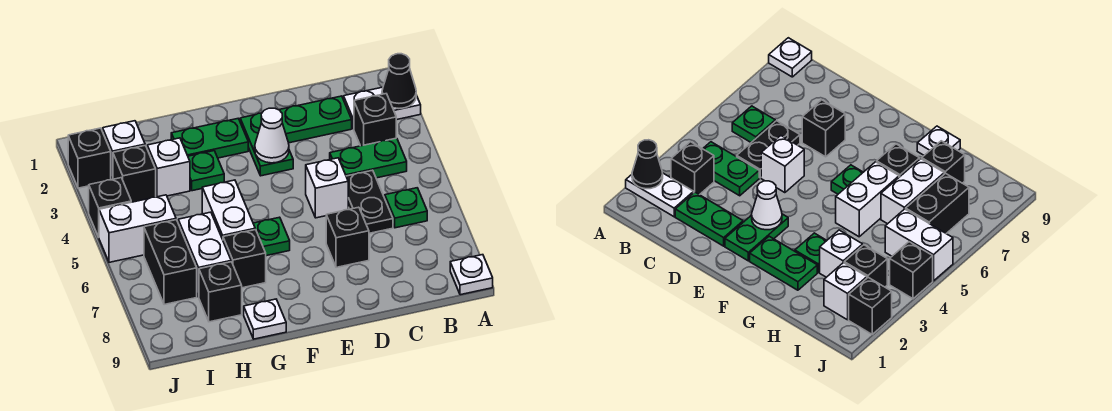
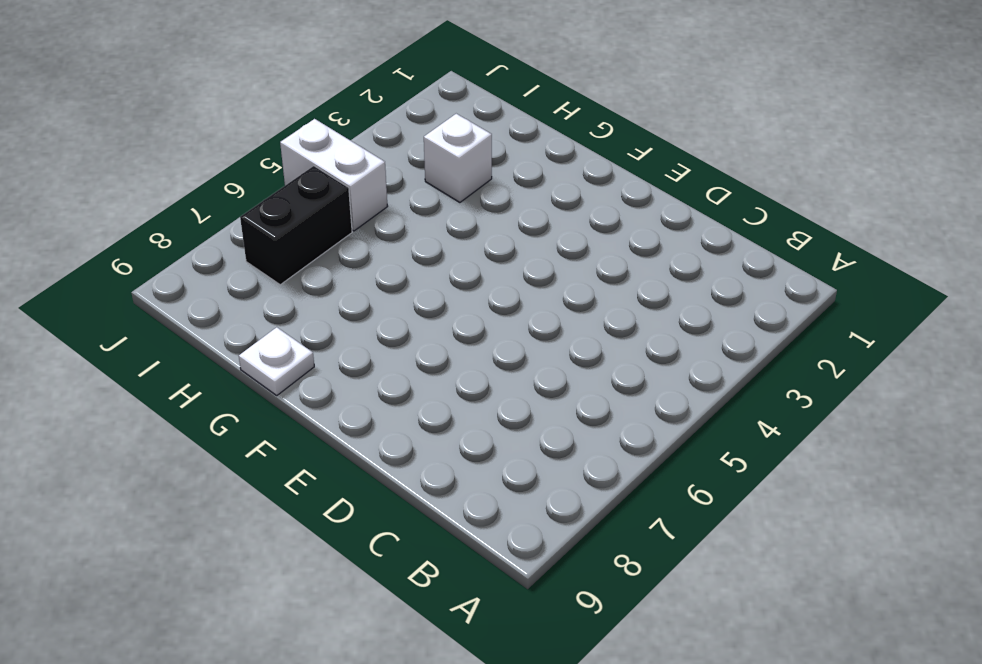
none -> white plate A2:B2 level 1
none -> white plate A9 level 1
none -> black brick B3 level 1

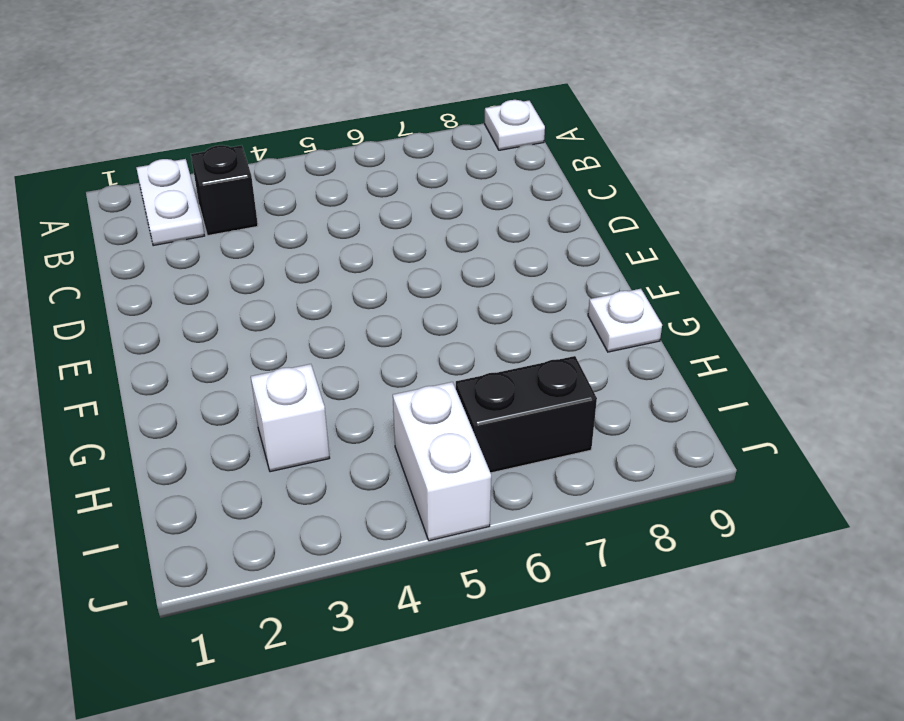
none -> green plate B4:C4 level 1
none -> green plate B6 level 1
none -> green plate C2:D2 level 1

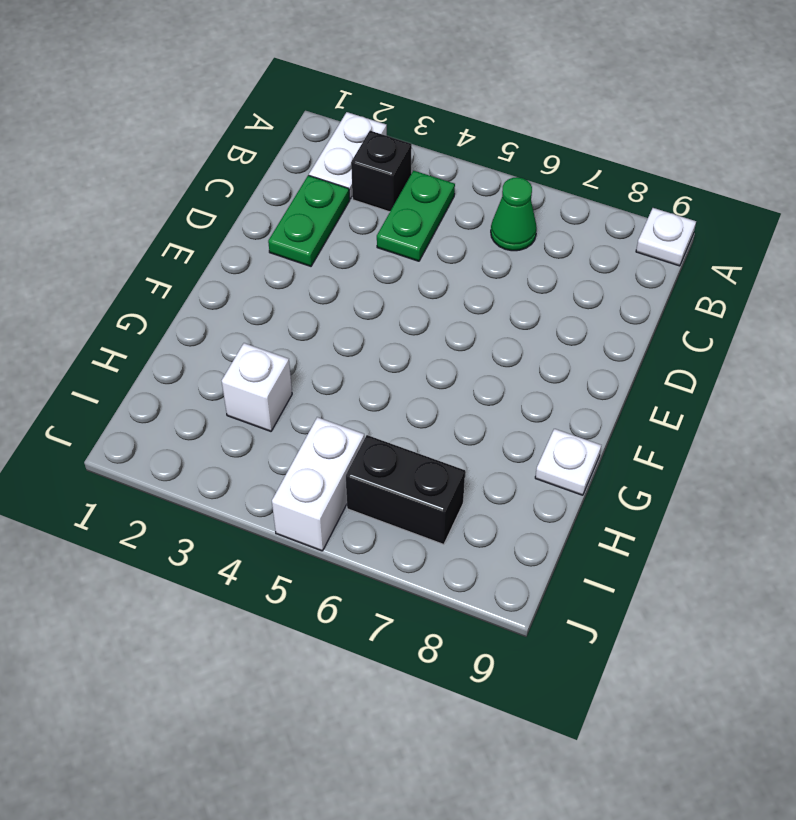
green cone B6 level 1 -> green plate B6 level 1
none -> black plate C5:C6 level 1
none -> white brick D5 level 1
none -> black brick D7 level 1

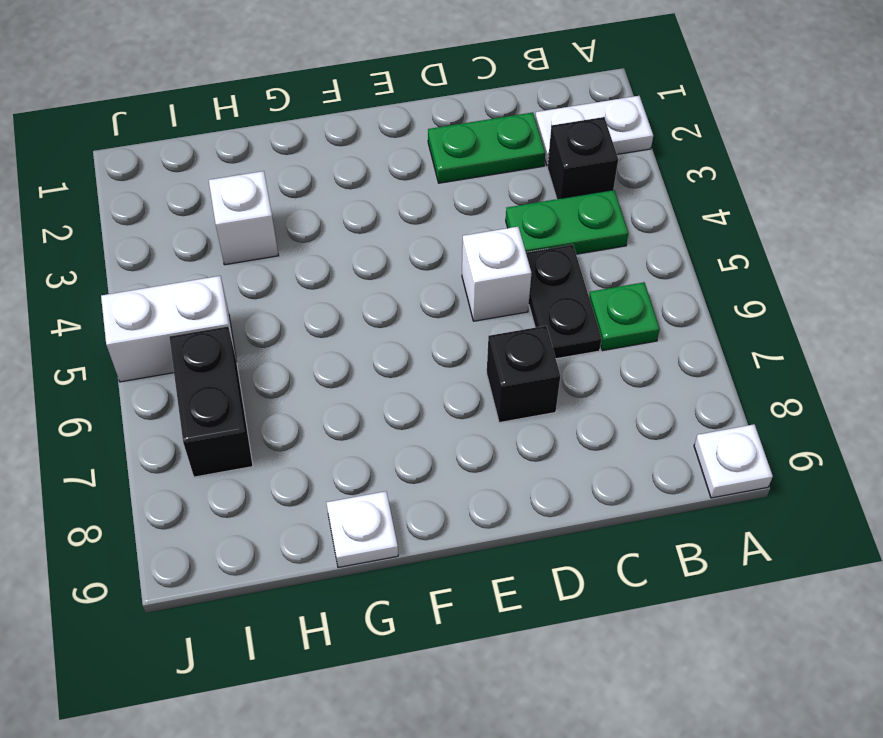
none -> green plate E2:E3 level 1
none -> green plate F2:G2 level 1
none -> green plate F6 level 1

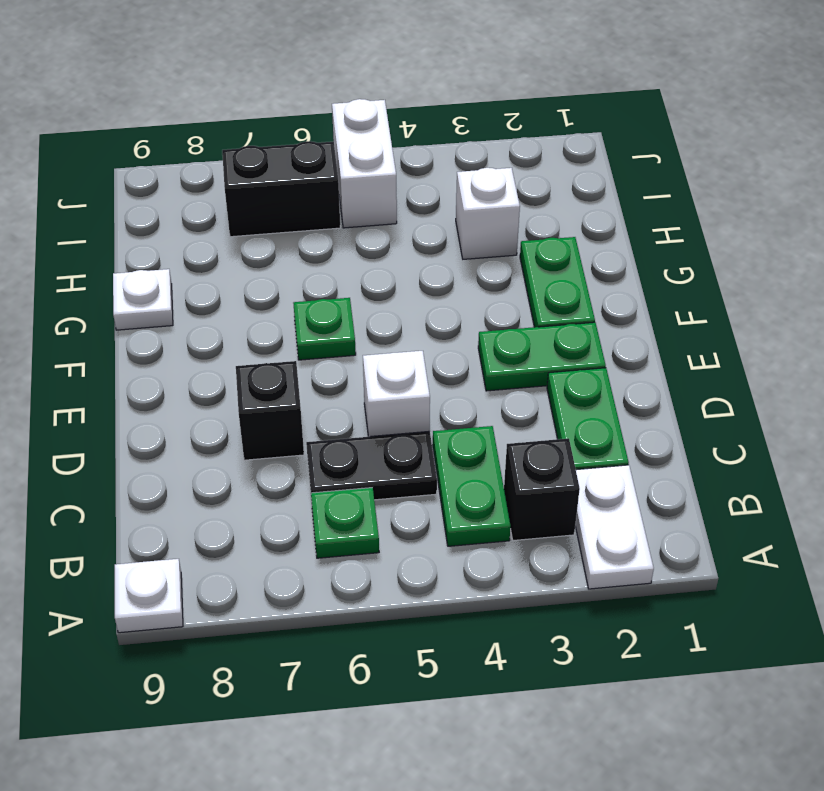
none -> green plate G3 level 1
none -> white brick G5:G6 level 1
none -> black brick G7 level 1

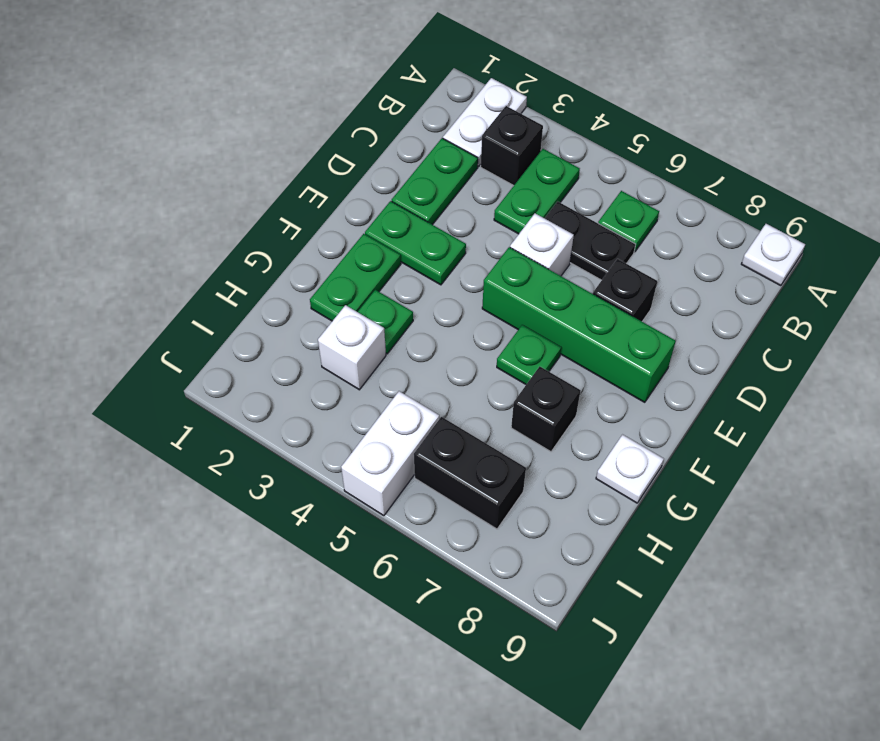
green brick E5:E8 level 1 -> none
none -> white brick G5:G6 level 1
none -> white brick H6:H7 level 1
none -> black brick H8 level 1

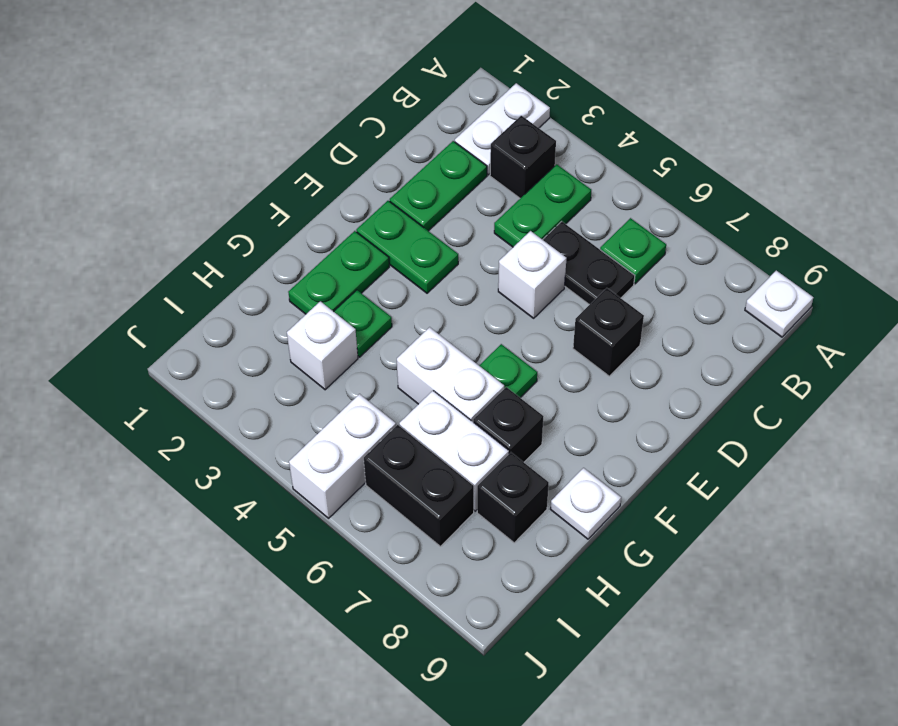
none -> white brick I2 level 1
none -> black brick I3 level 1
none -> black brick J2 level 1

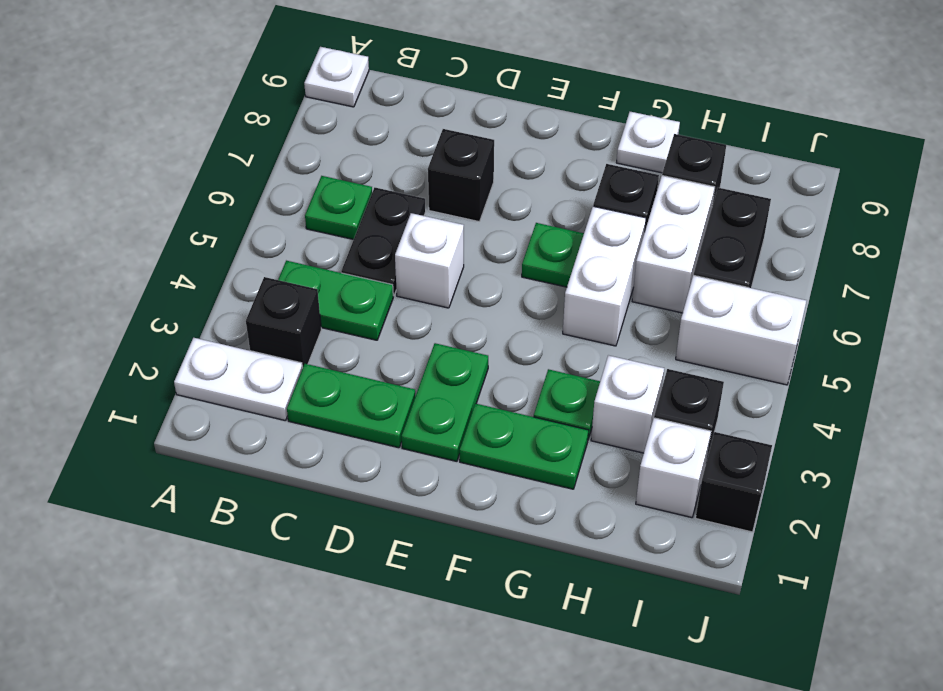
none -> black brick J4 level 1
none -> black cone A2 level 2
none -> white cone E3 level 2

